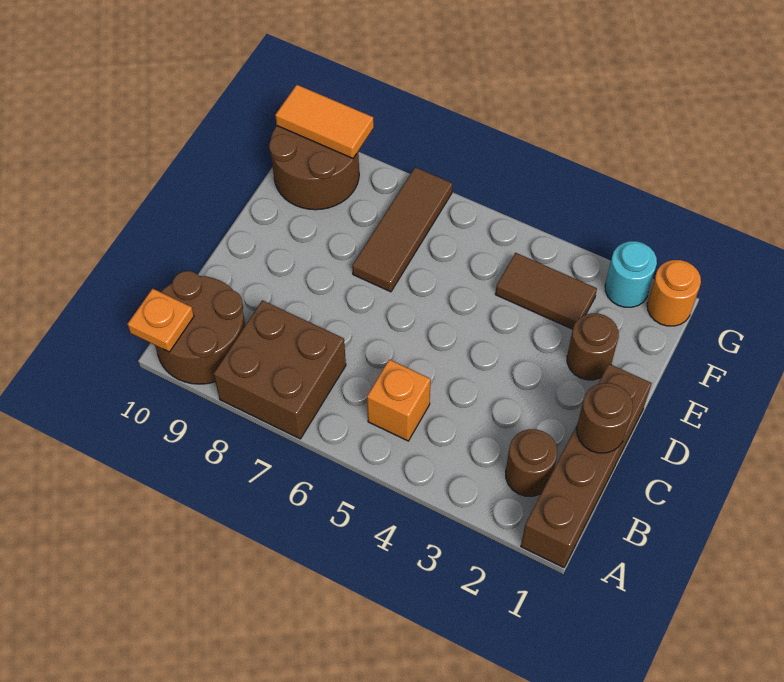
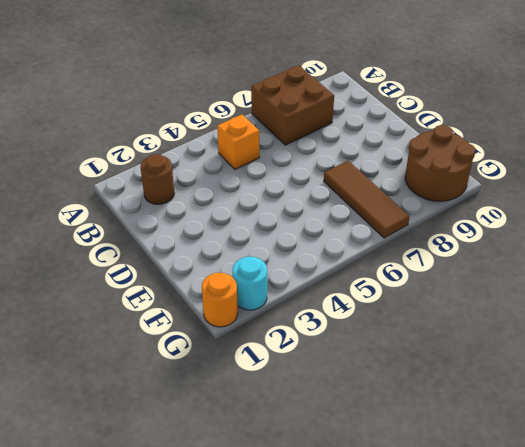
none -> brown brick A1:D1 level 1
none -> brown round brick A9:B10 level 1
none -> brown round brick E2 level 1

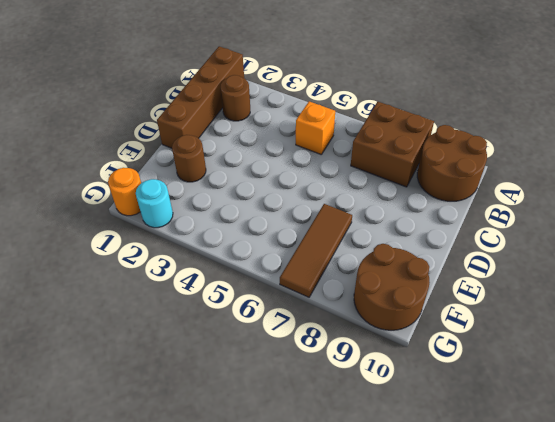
none -> brown tile F3:F4 level 1
none -> orange plate A10 level 2
none -> brown round brick C1 level 2

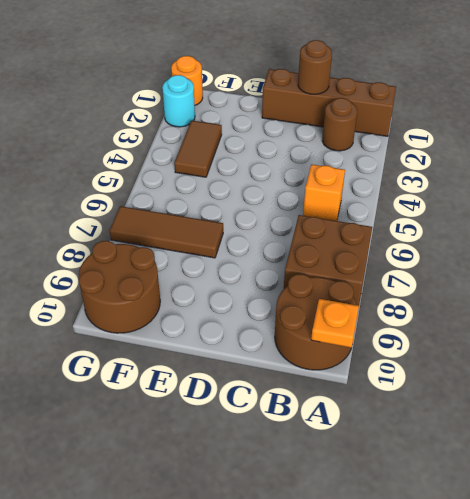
none -> brown round brick E2 level 1
none -> orange tile G9:G10 level 2

